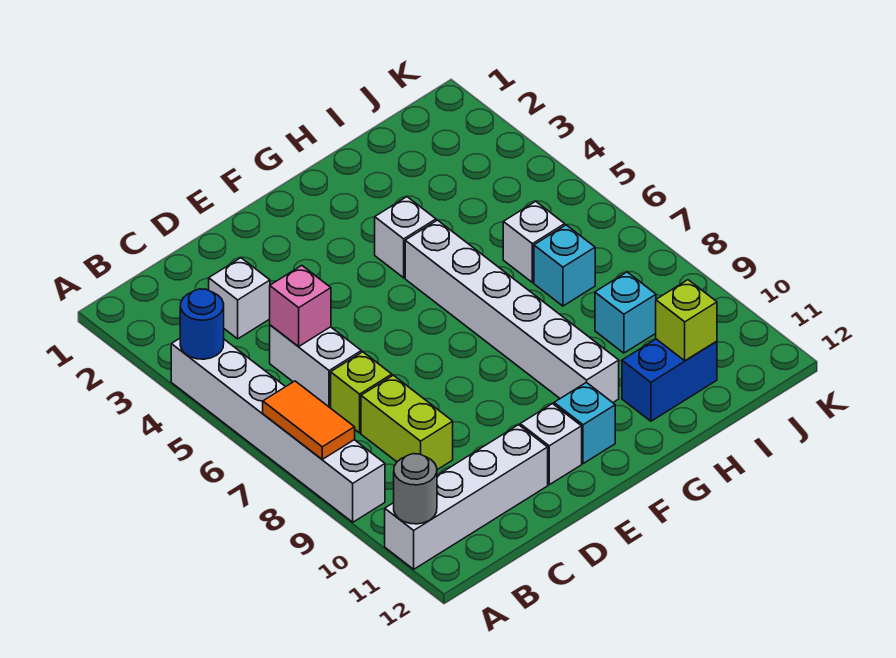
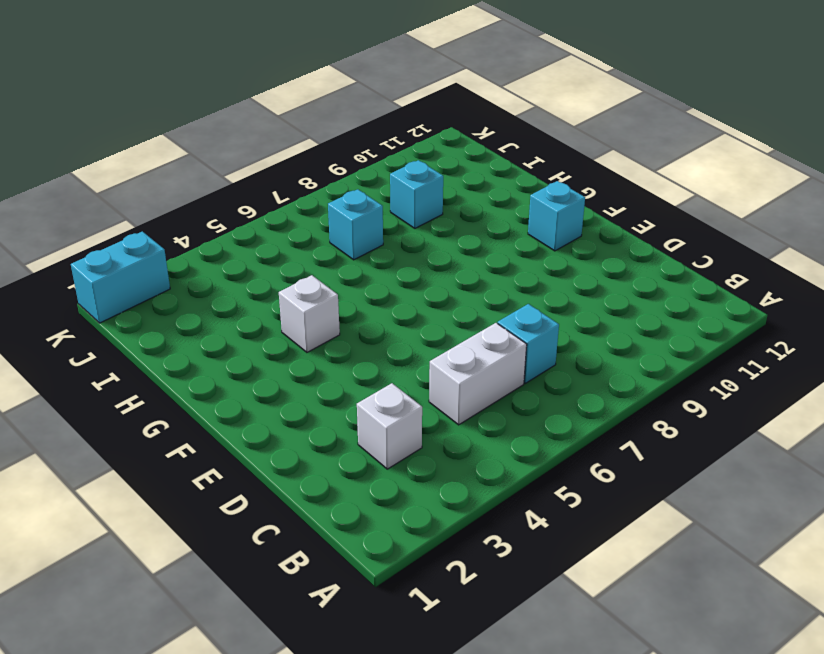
cyan brick C7 level 1 -> lime brick C7 level 1
cyan brick K1:K2 level 1 -> none
none -> white brick A4:A9 level 1
none -> white brick A11:D11 level 1
none -> lime brick C8:C9 level 1

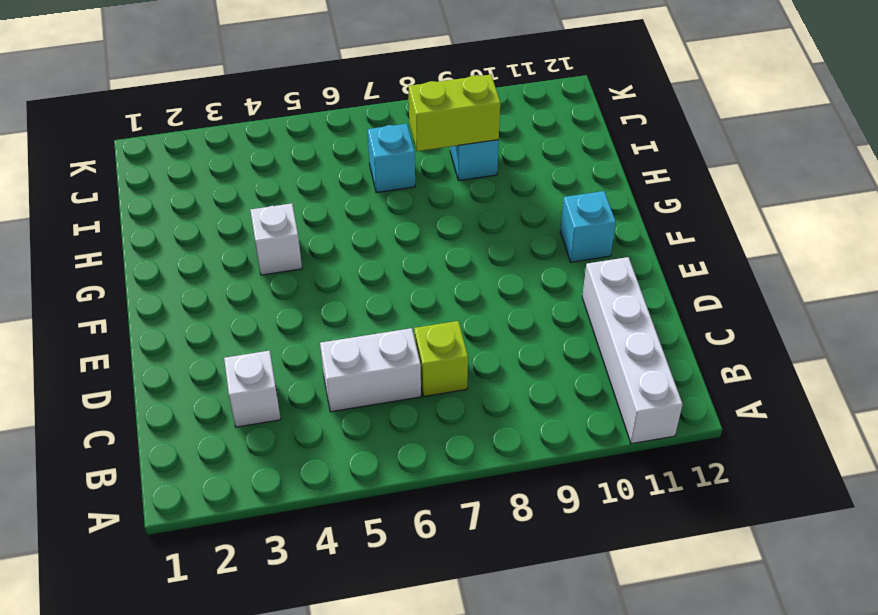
lime brick I8:I9 level 2 -> lime brick C8:C9 level 1
none -> white brick A4:A9 level 1
none -> white brick E11 level 1
none -> white brick G5:G10 level 1

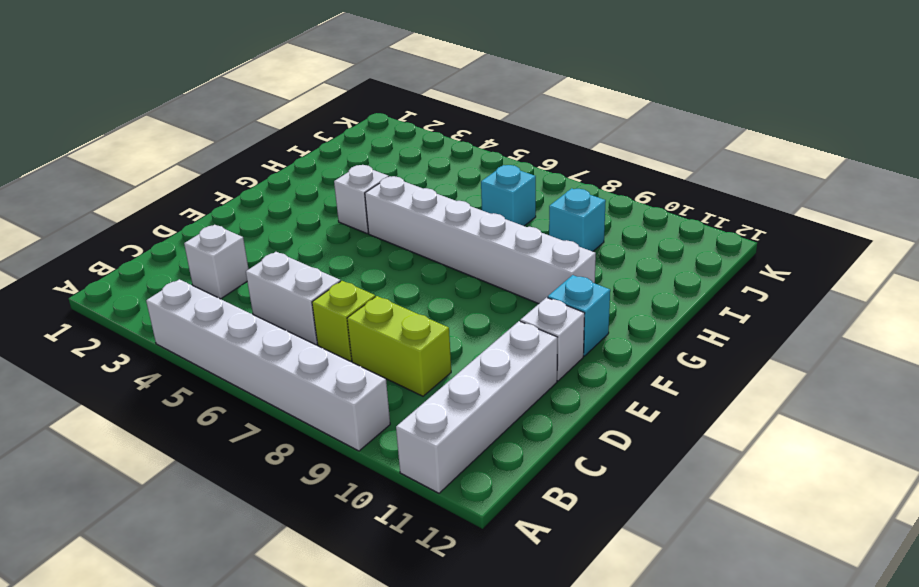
none -> blue brick H11:I11 level 1
none -> white brick I6 level 1
none -> blue round brick A4 level 2

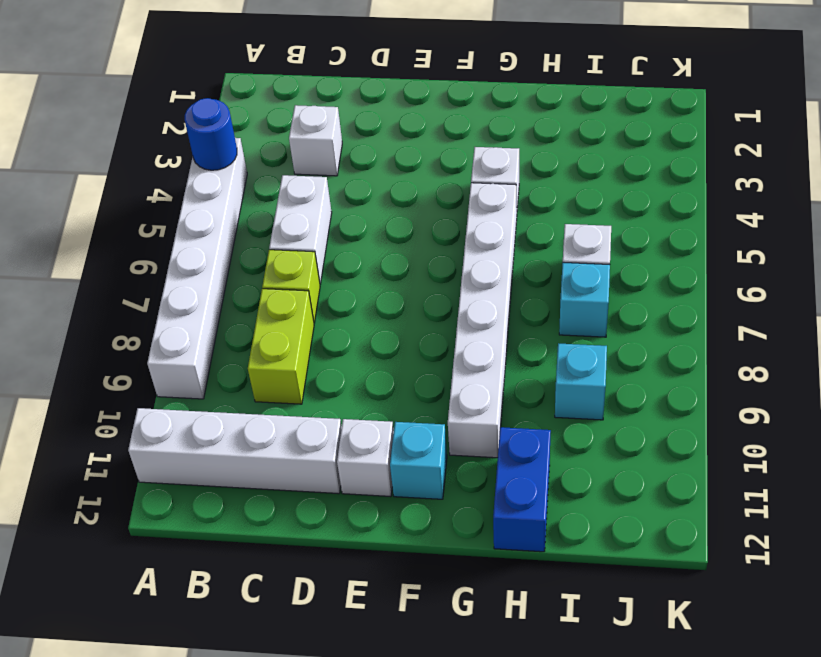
blue brick H11:H12 level 1 -> blue brick H11:I11 level 1
none -> orange tile A7:A8 level 2
none -> grey round brick A11 level 2
none -> pink brick C5 level 2

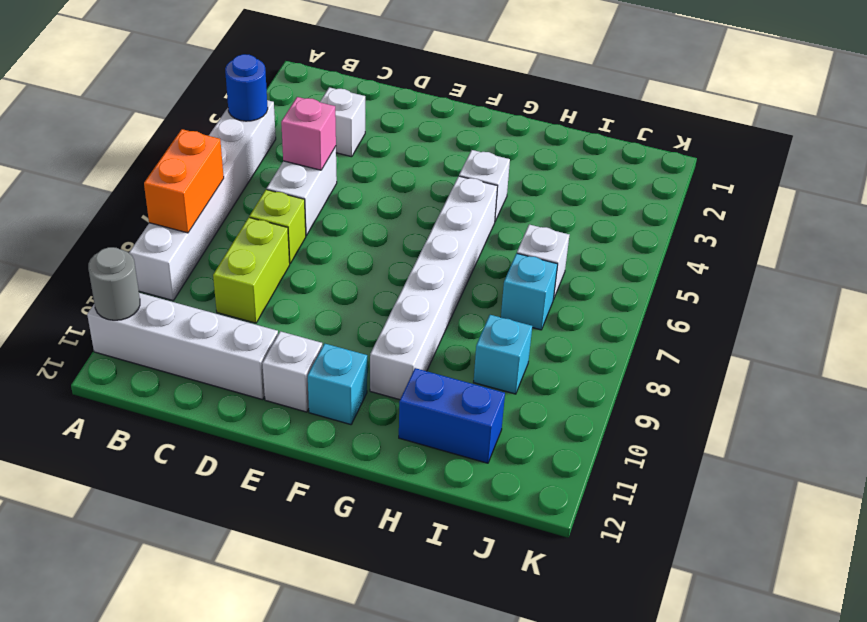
orange brick A7:A8 level 2 -> orange tile A7:A8 level 2
none -> lime brick I11 level 2

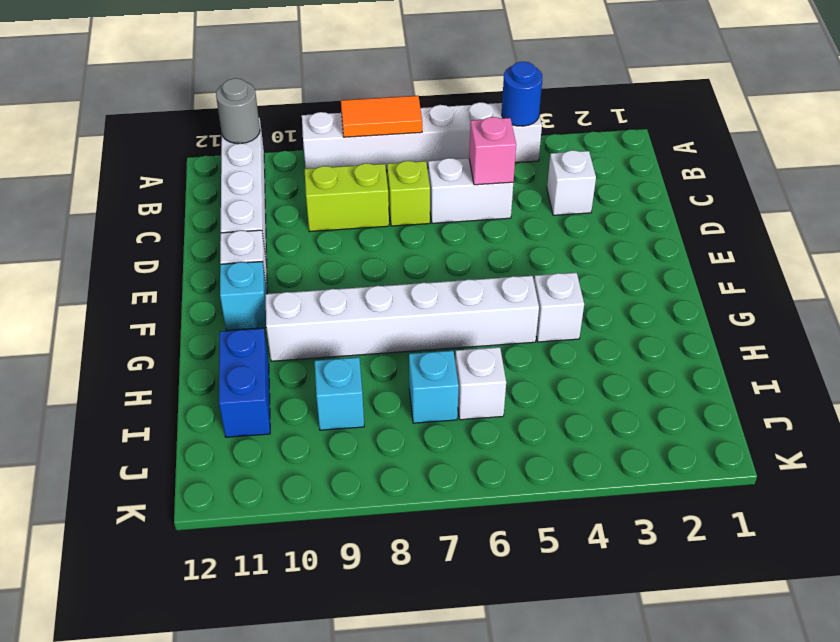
none -> lime brick I11 level 2

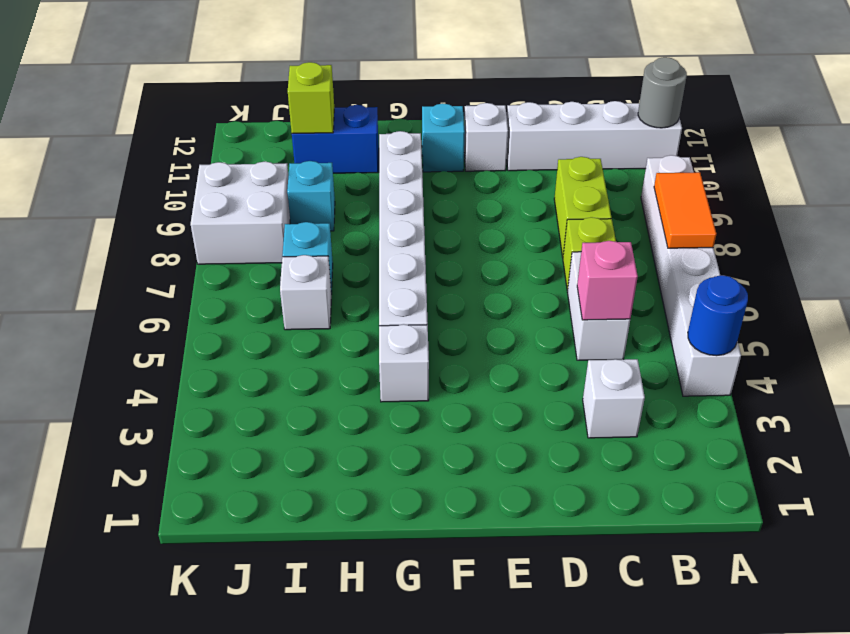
white brick J8:K9 level 1 -> none

